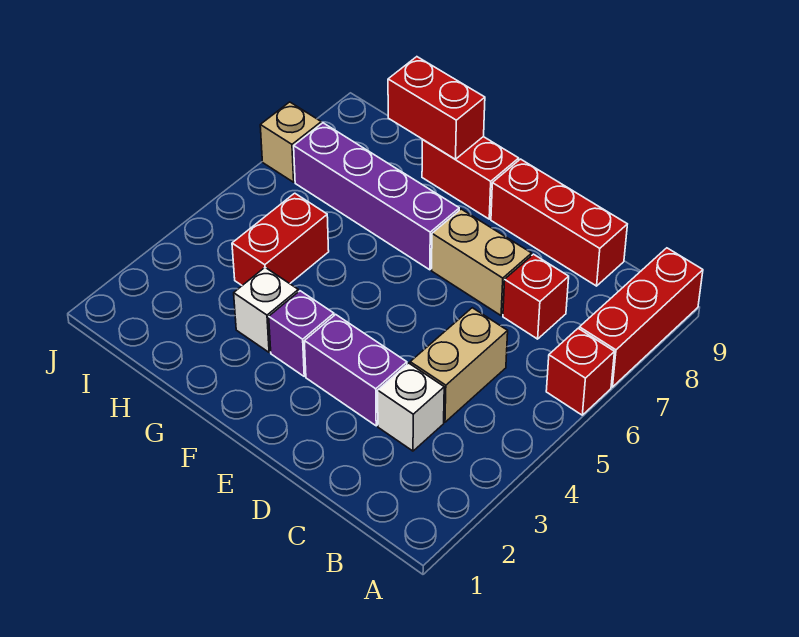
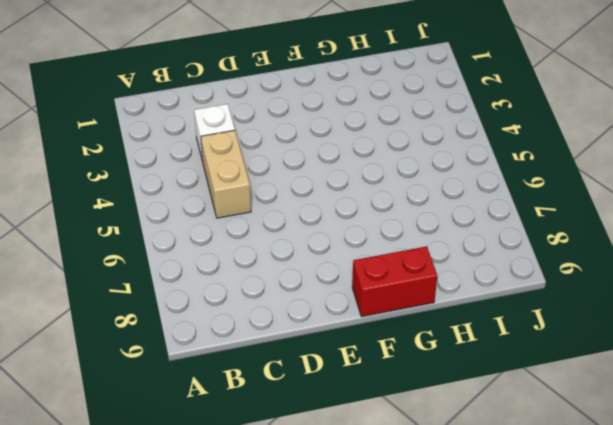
none -> red brick A6 level 1
none -> red brick A7:A9 level 1
none -> red brick C7 level 1

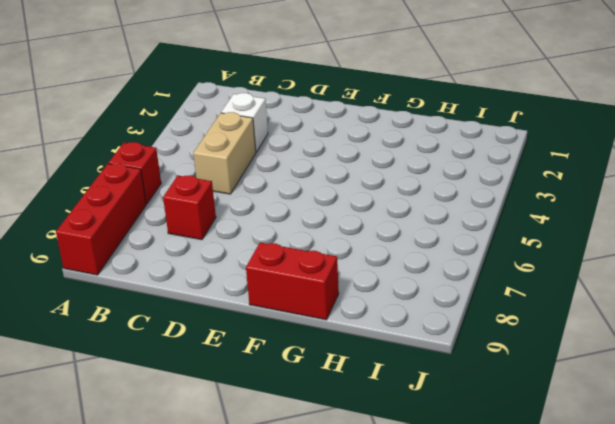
none -> red brick C9:E9 level 1
none -> purple brick D3:E3 level 1
none -> tan brick D7:E7 level 1

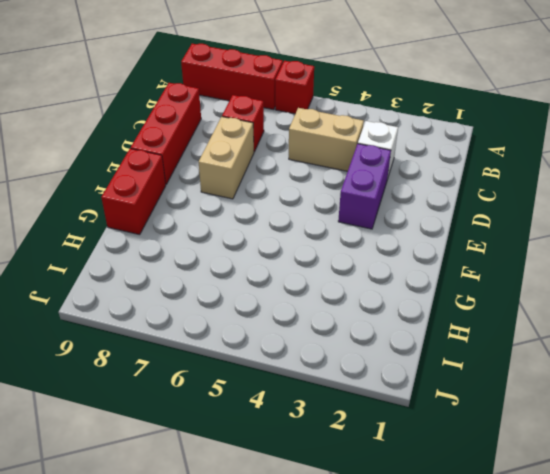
none -> purple brick F3 level 1
none -> purple brick F7:I7 level 1
none -> white brick G3 level 1

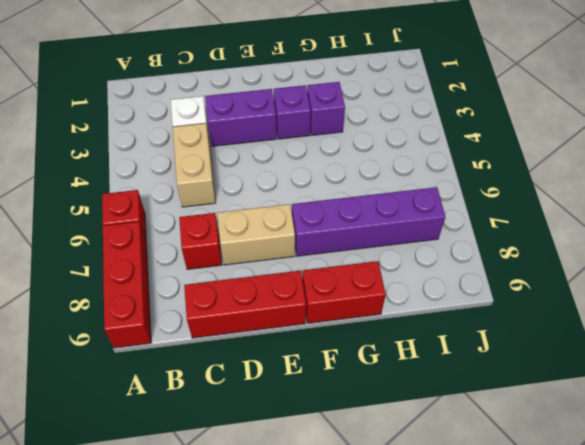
purple brick G3 level 1 -> white brick G3 level 1
none -> red brick H4:H5 level 1
none -> tan brick J7 level 1
none -> red brick G9:H9 level 2

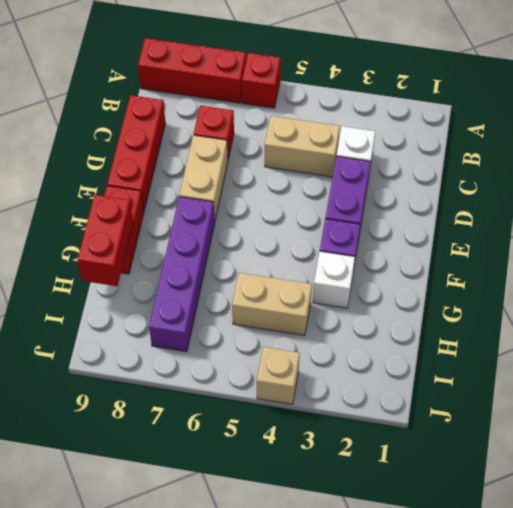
tan brick H4:H5 level 1 -> red brick H4:H5 level 1
tan brick J4 level 1 -> tan brick J7 level 1

